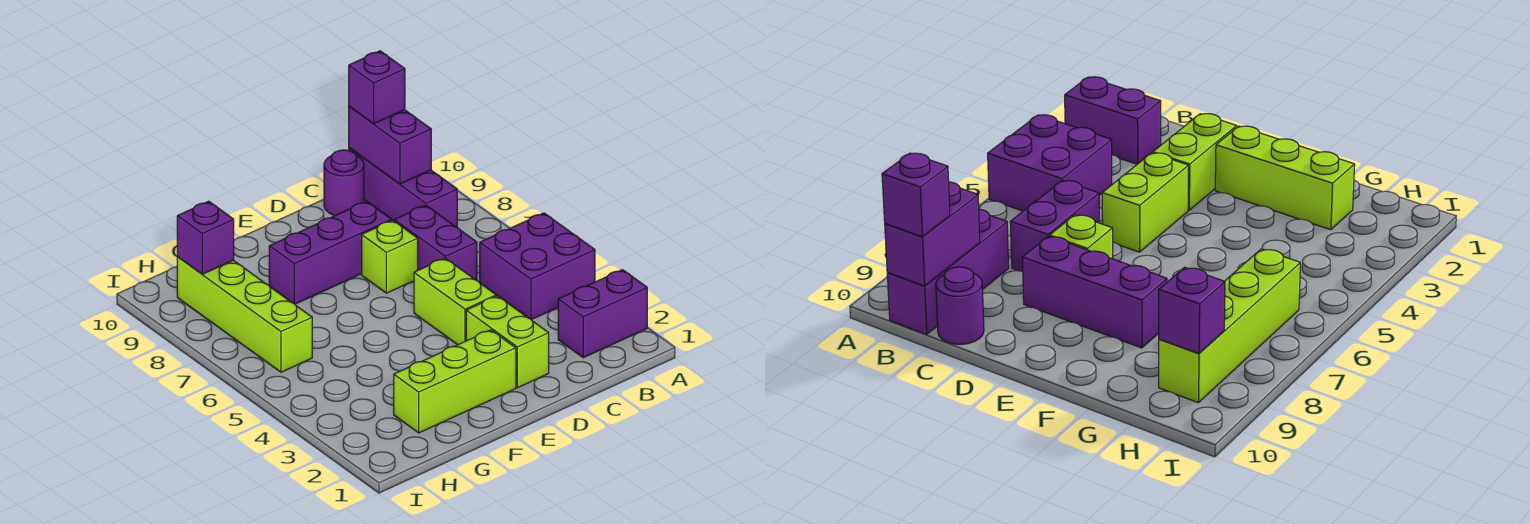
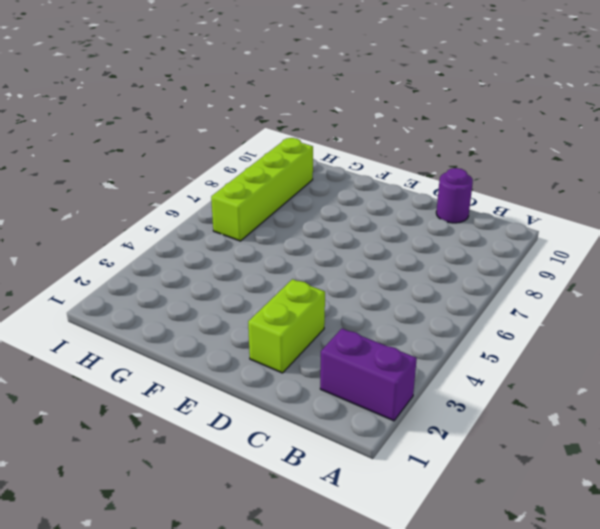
none -> purple brick A4:B5 level 1
none -> purple brick B8:B10 level 1
none -> purple brick C6:C7 level 1

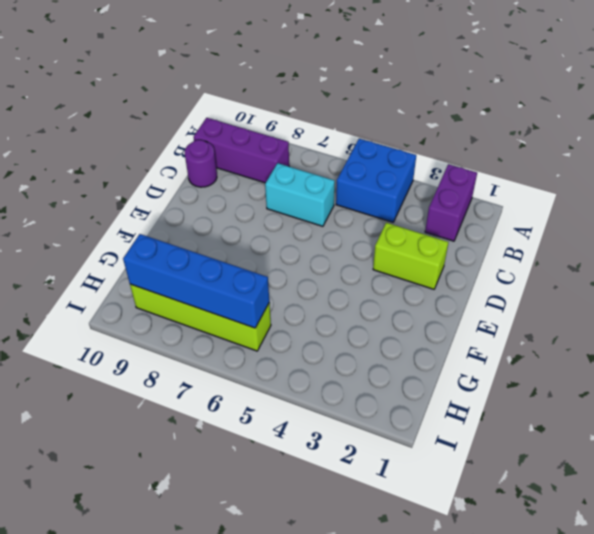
blue brick A4:B5 level 1 -> purple brick A4:B5 level 1
cyan brick C6:C7 level 1 -> purple brick C6:C7 level 1
blue brick H6:H9 level 2 -> purple brick H9 level 2
none -> lime brick D4:D5 level 1
none -> lime brick D7 level 1
none -> purple brick D8:F8 level 1

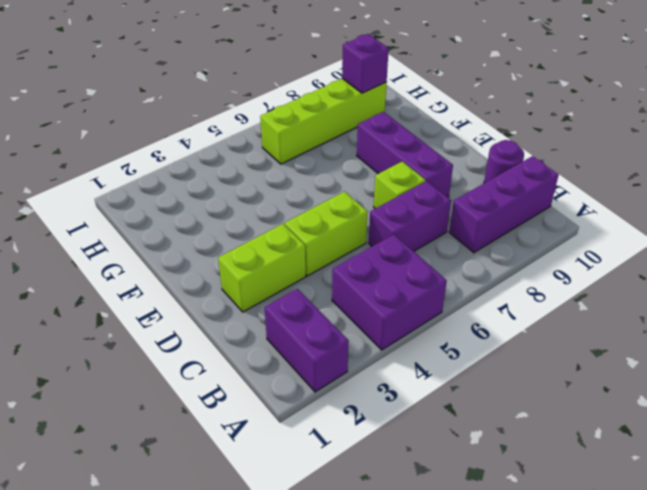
none -> lime brick E2:G2 level 1
none -> purple brick B9:B10 level 2
none -> purple brick B10 level 3

